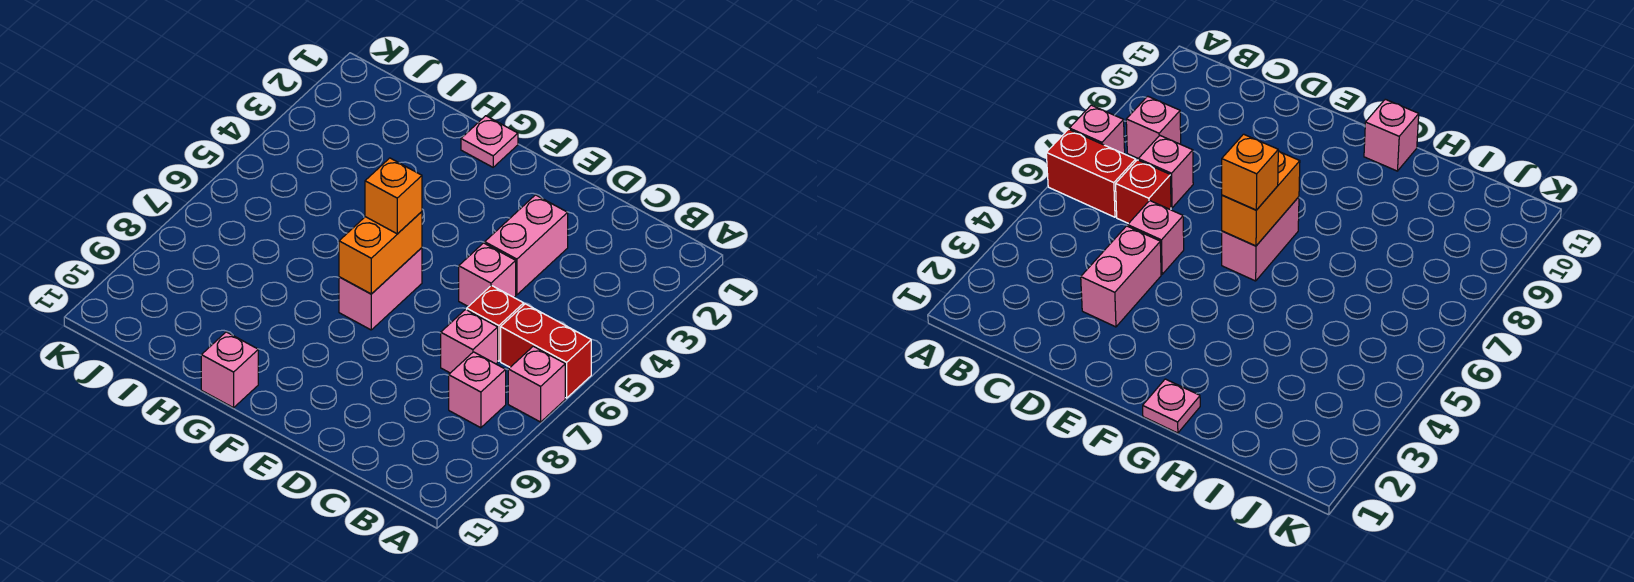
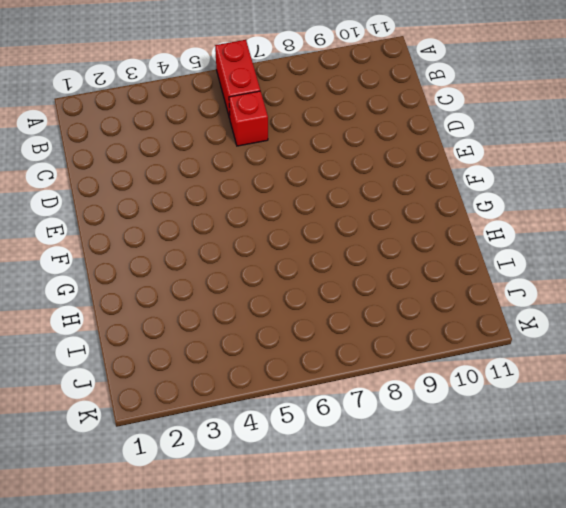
none -> pink brick A7 level 1
none -> pink brick B8 level 1
none -> pink brick C7 level 1

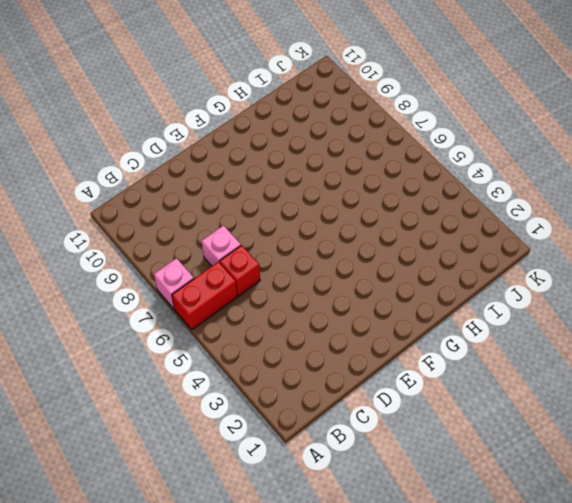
none -> pink brick B8 level 1
none -> pink brick D3:D4 level 1
none -> pink brick D5 level 1

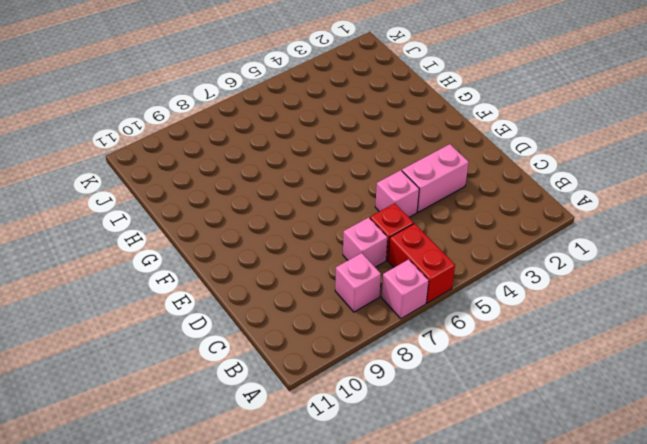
none -> pink brick F6:F7 level 1
none -> pink plate G1 level 1
none -> pink brick G11 level 1

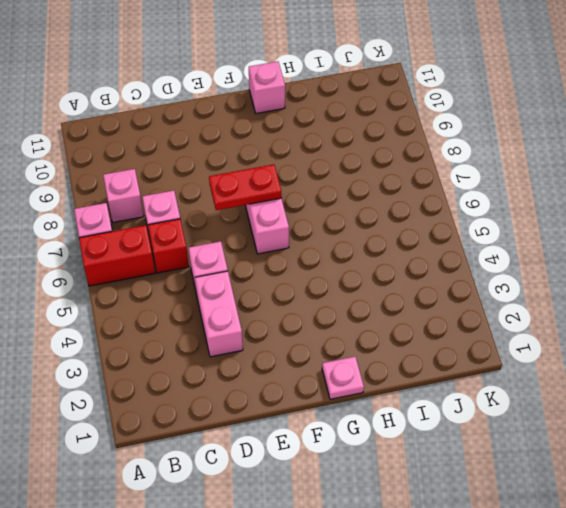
red plate E7:F7 level 2 -> orange brick F6:F7 level 2
none -> orange brick F6 level 3

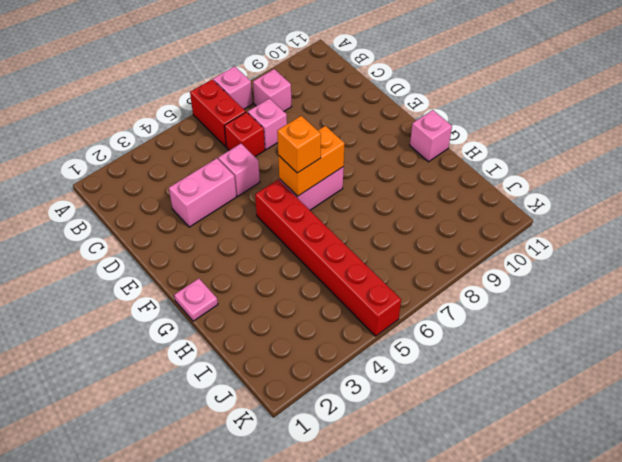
red brick F5:K5 level 1 -> none

